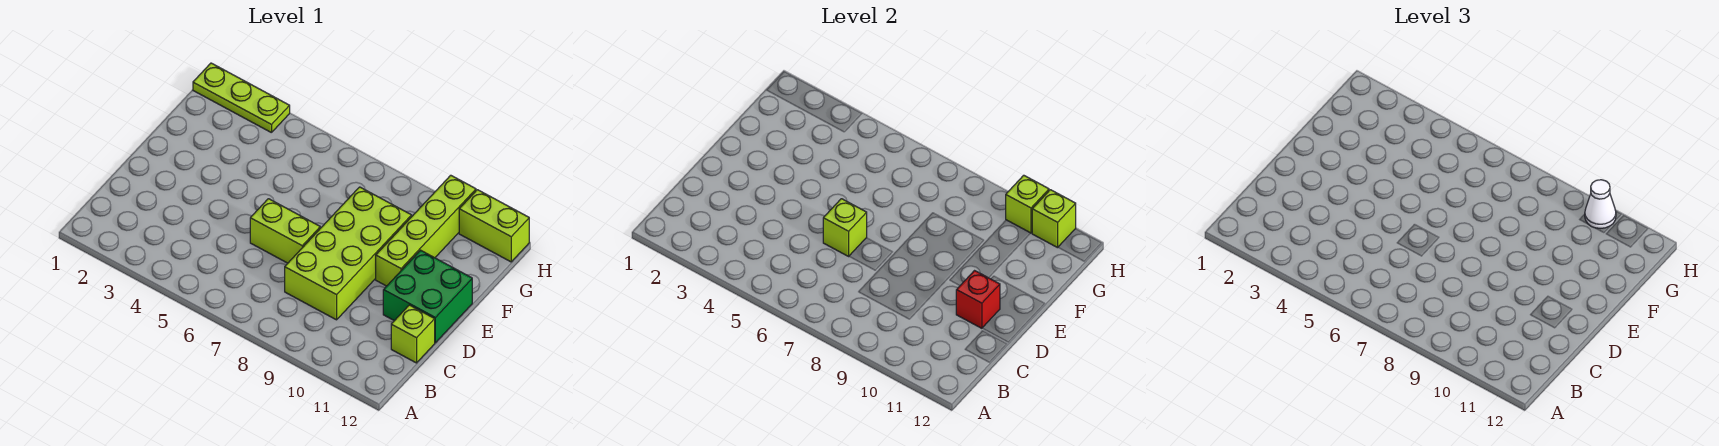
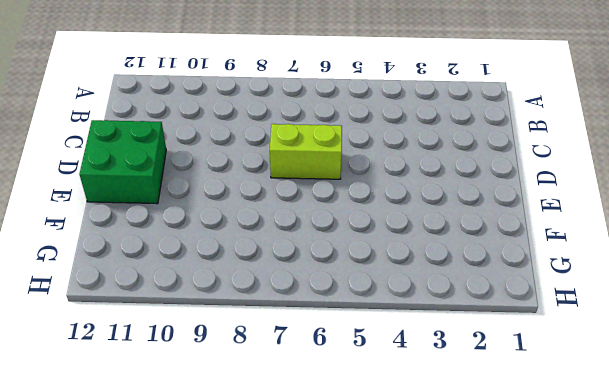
none -> lime brick C8:F9 level 1
none -> lime brick C12 level 1
none -> lime brick E10:H10 level 1

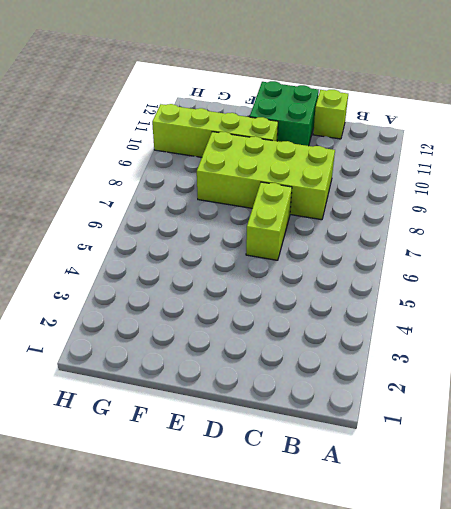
none -> lime plate H1:H3 level 1
none -> lime brick H11:H12 level 1
none -> lime brick D6 level 2

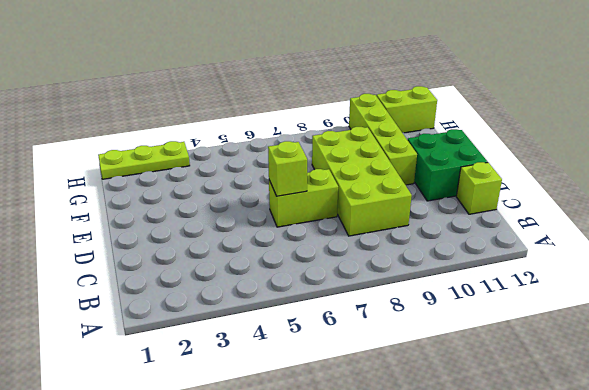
none -> red brick D11 level 2
none -> lime brick H10 level 2
none -> lime brick H11 level 2

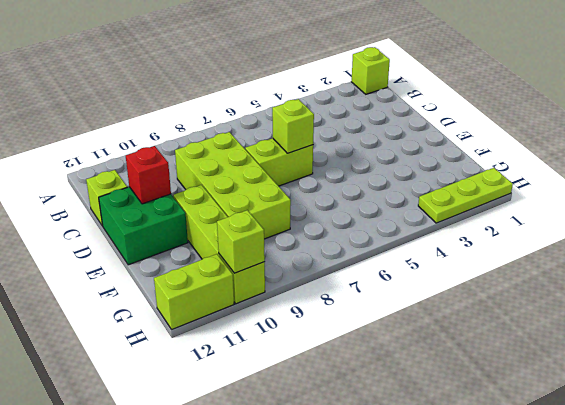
lime brick A1 level 1 -> lime brick H11 level 2
none -> white cone H10 level 3

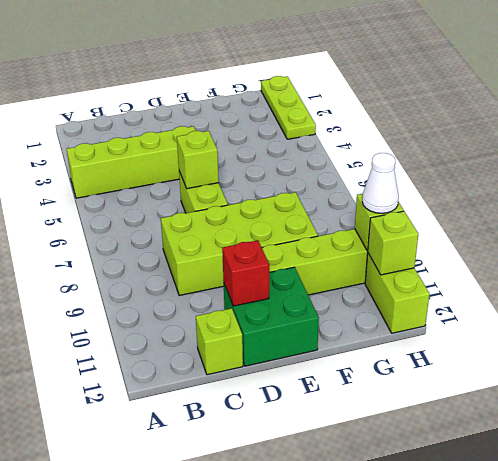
lime brick A4:D4 level 1 -> none

